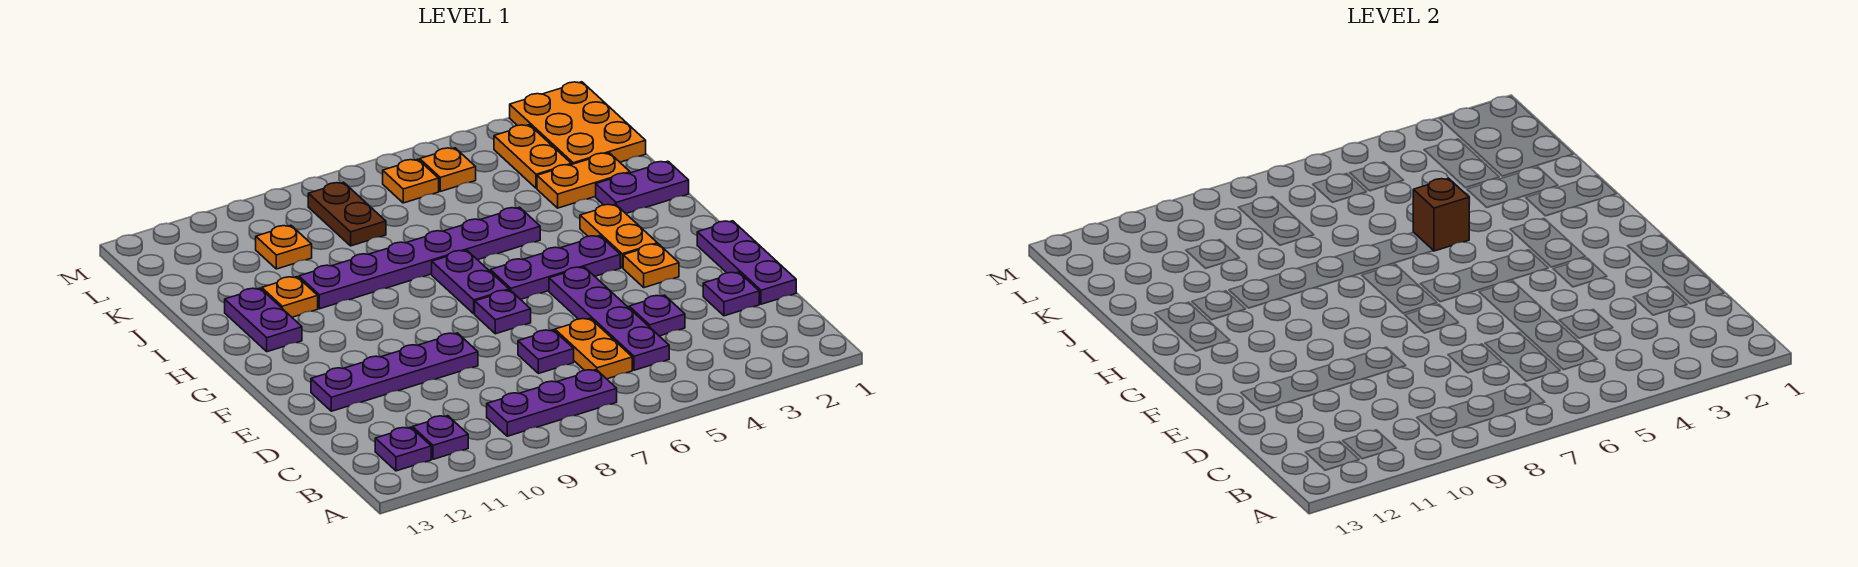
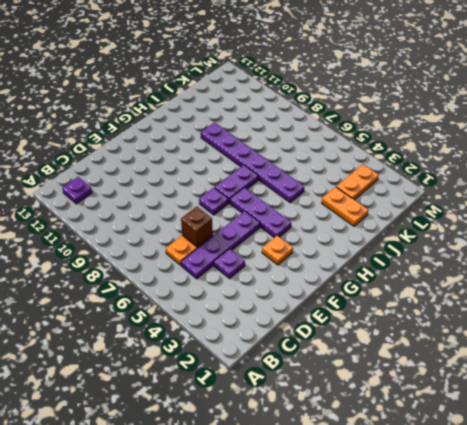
brown brick D6 level 2 -> brown brick I5 level 2
none -> purple plate B7:B9 level 1
none -> purple plate B11 level 1
none -> purple plate D1:F1 level 1

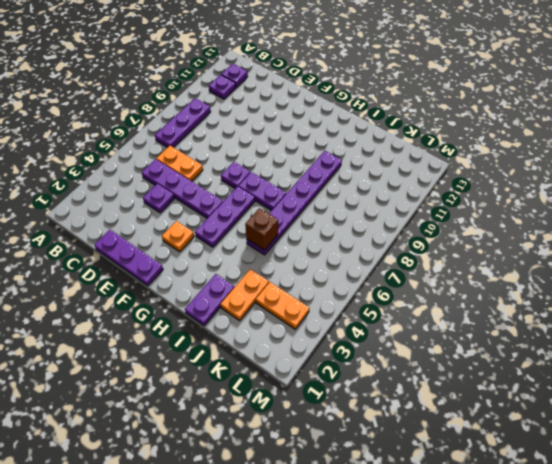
none -> purple plate D2 level 1
none -> purple plate D7 level 1
none -> purple plate E9:E12 level 1

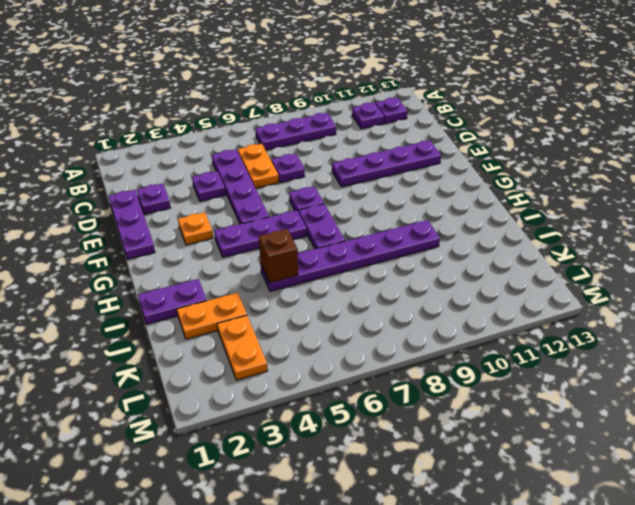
none -> orange plate G3:H3 level 1
none -> purple plate H12:I12 level 1
none -> orange plate I11 level 1

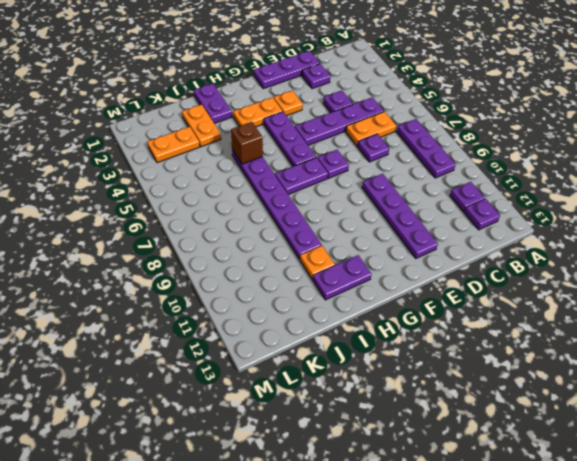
none -> orange plate K1:M2 level 1
none -> brown plate K8:L8 level 1
none -> orange plate K10 level 1

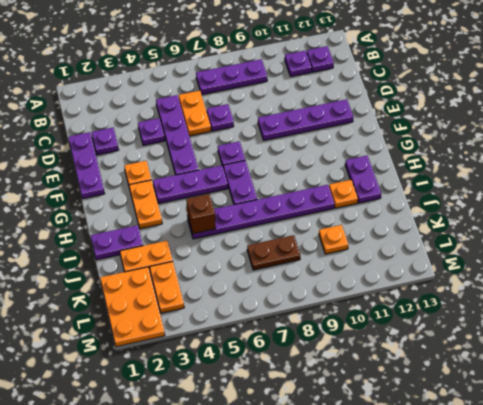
brown plate K7:K8 level 1 -> brown plate K8:L8 level 1
none -> orange plate L5 level 1
none -> orange plate L6 level 1

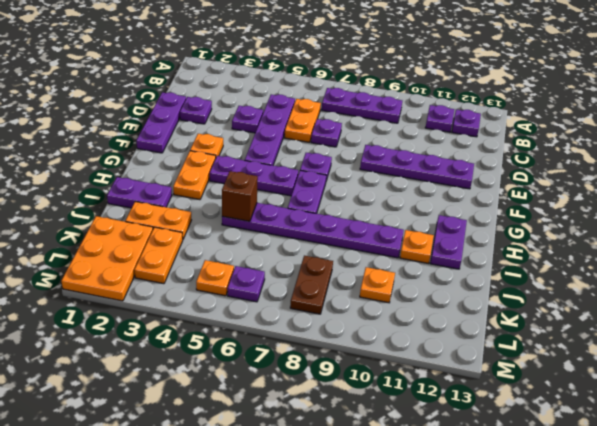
purple plate L6 level 1 -> orange plate L6 level 1

